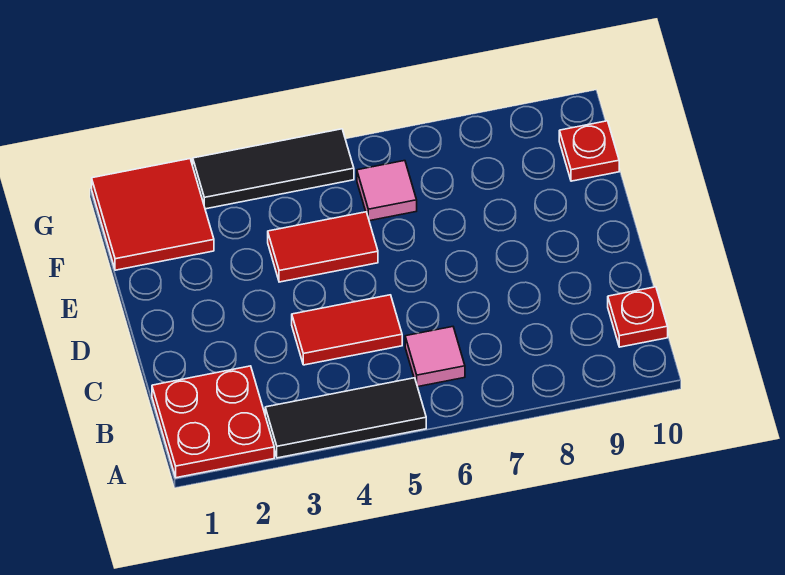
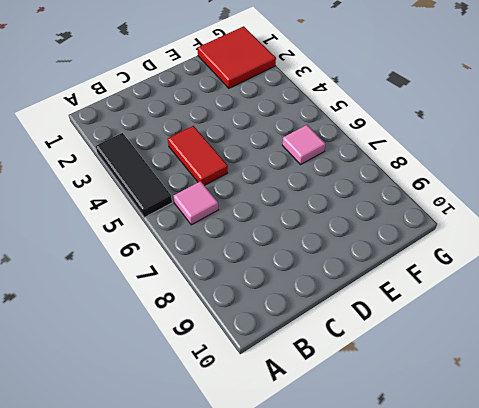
none -> red plate A1:B2 level 1
none -> red plate B10 level 1

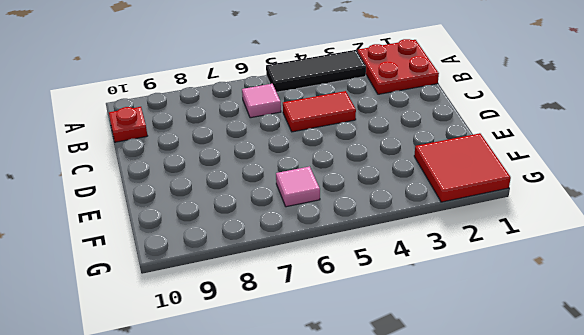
none -> red tile E4:E5 level 1
none -> red plate F10 level 1

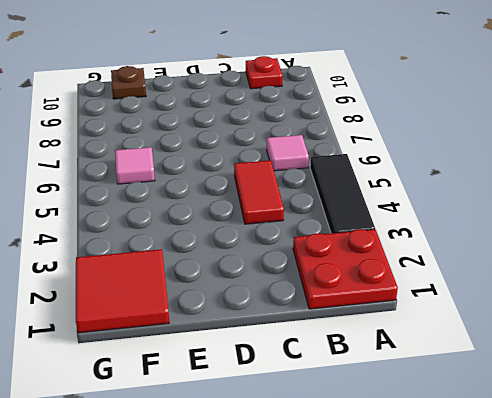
brown plate F10 level 1 -> red plate F10 level 1
none -> red tile E4:E5 level 1
none -> black tile G3:G5 level 1

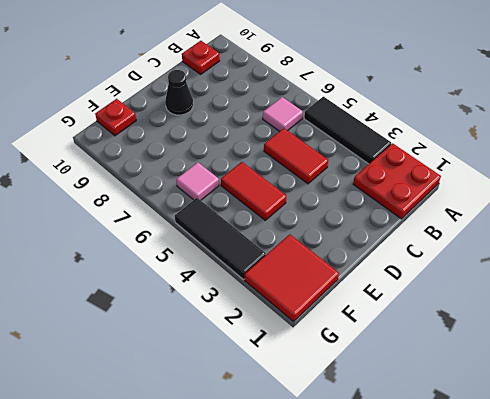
black cone D9 level 1 -> none

